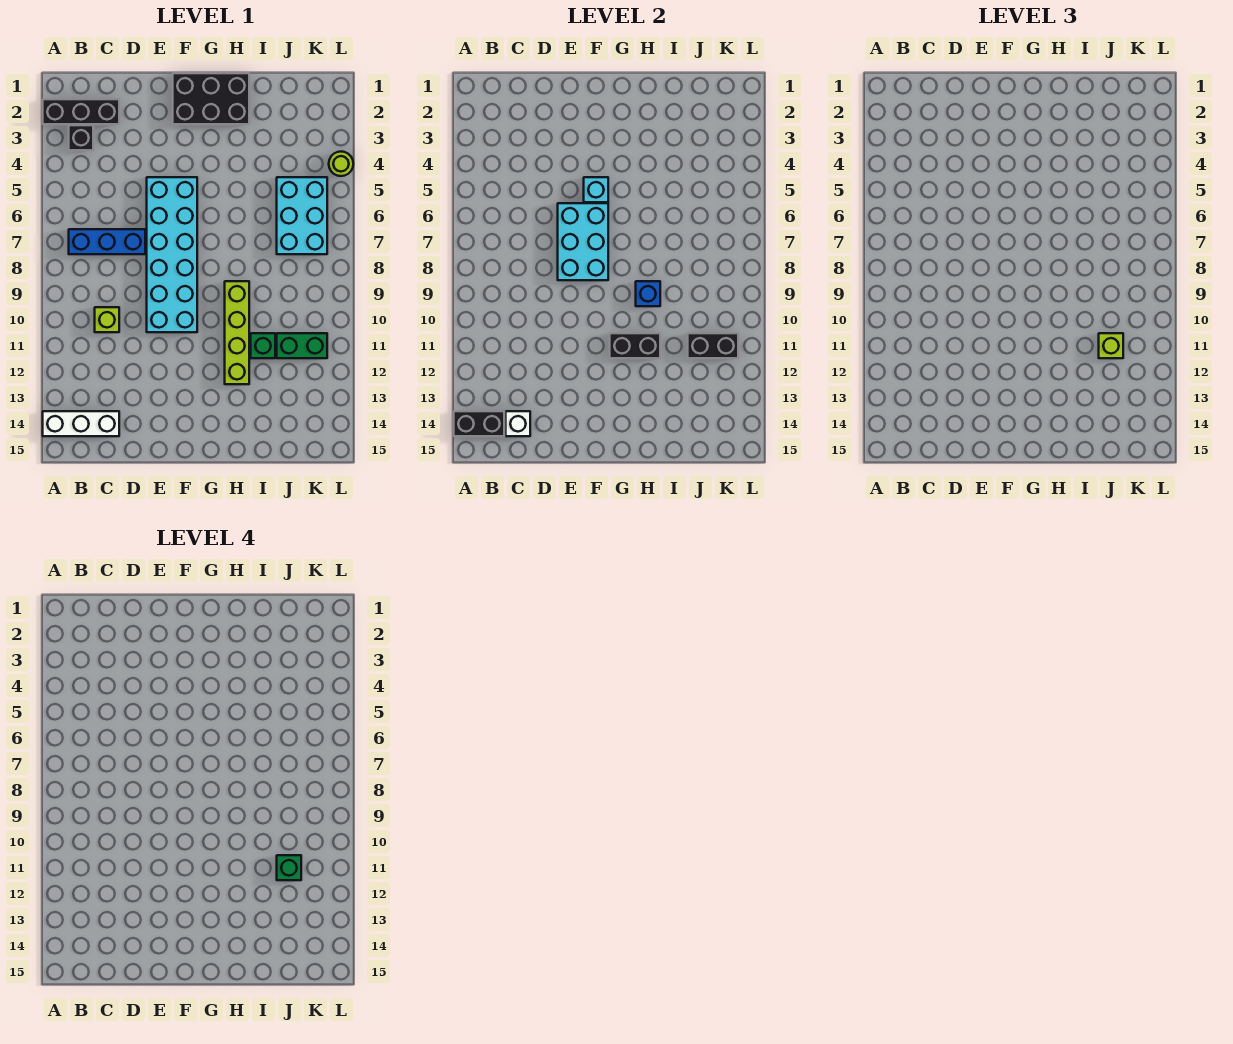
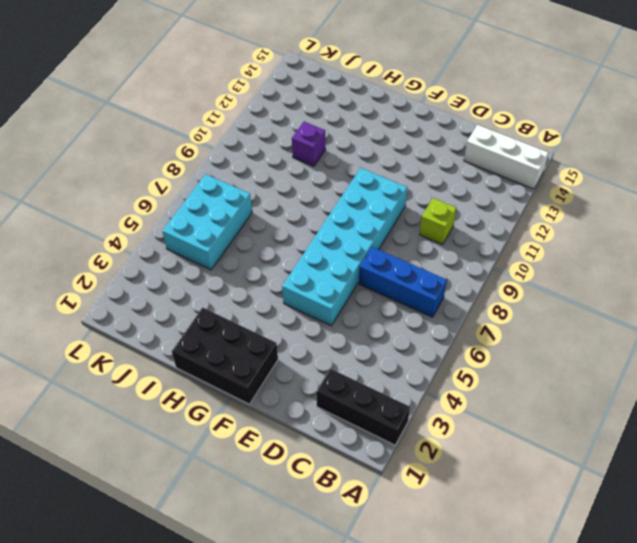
purple brick I11 level 1 -> green brick I11 level 1
none -> black brick B3 level 1
none -> lime brick H9:H12 level 1
none -> green brick J11:K11 level 1

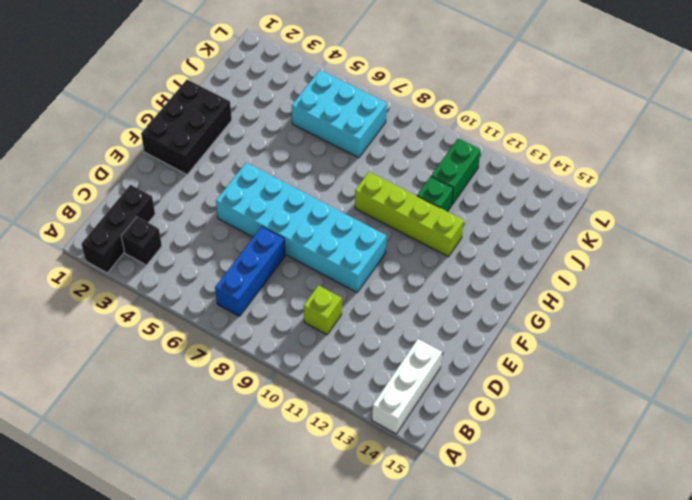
none -> lime round brick L4 level 1
none -> black brick A14:B14 level 2
none -> white brick C14 level 2

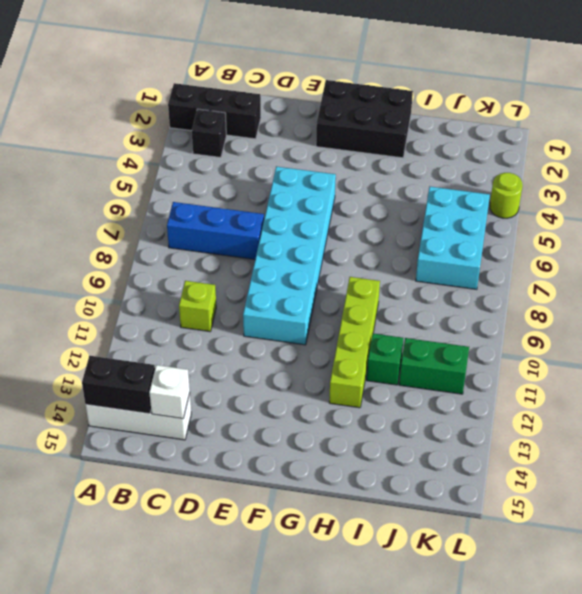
none -> cyan brick E6:F8 level 2
none -> cyan brick F5 level 2
none -> black brick G11:H11 level 2

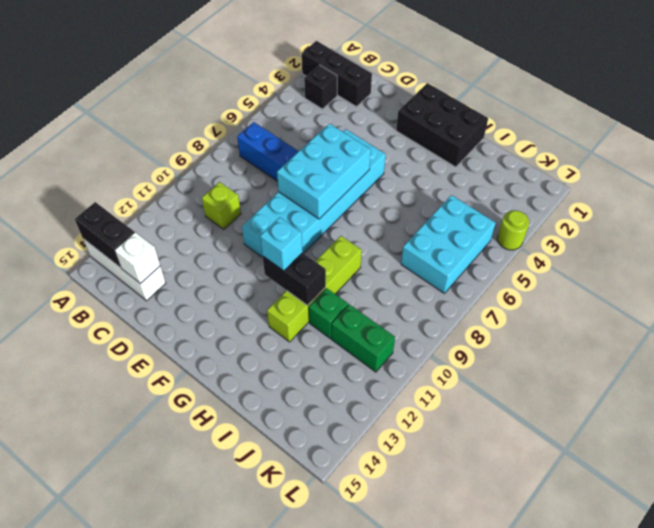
cyan brick G11 level 3 -> cyan brick F5 level 2
none -> blue brick H9 level 2
none -> black brick J11:K11 level 2
none -> lime brick J11 level 3

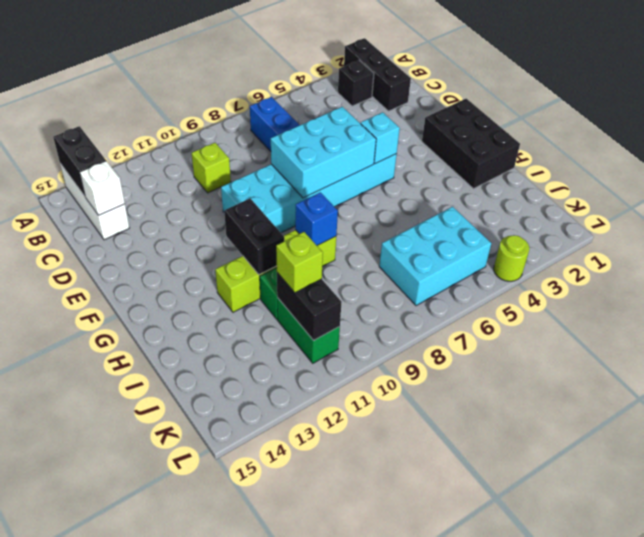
none -> green brick J11 level 4

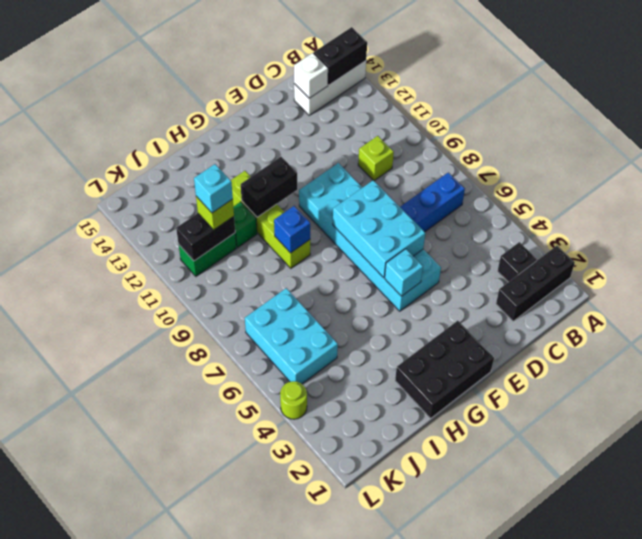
cyan brick J11 level 4 -> green brick J11 level 4

